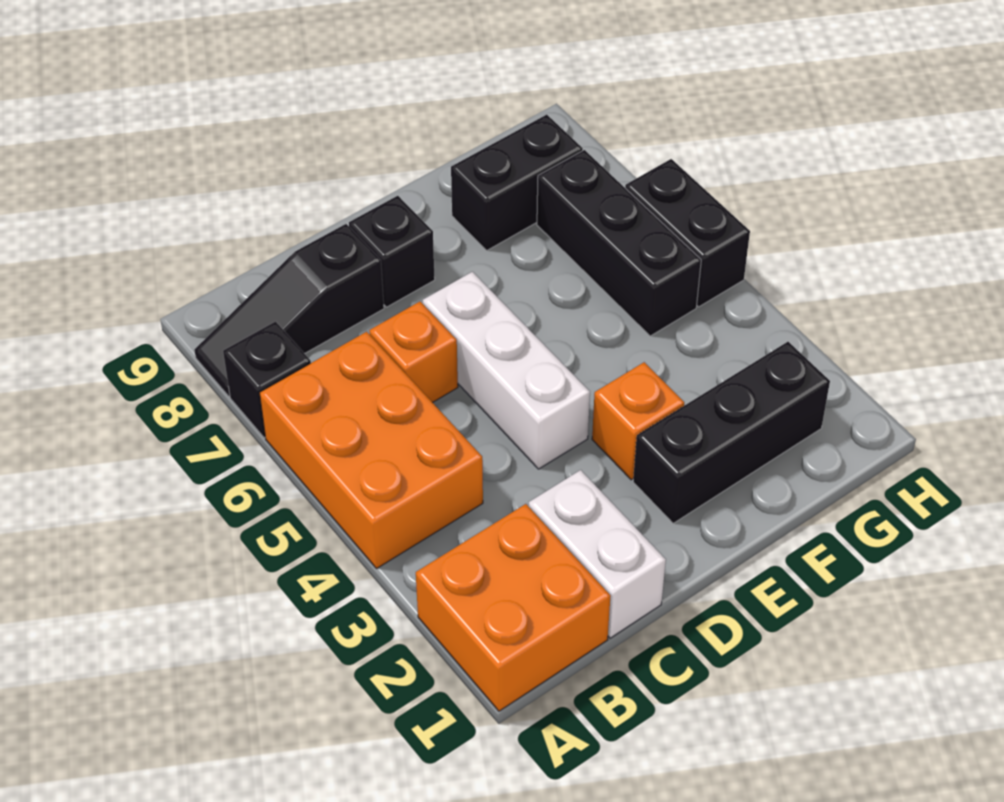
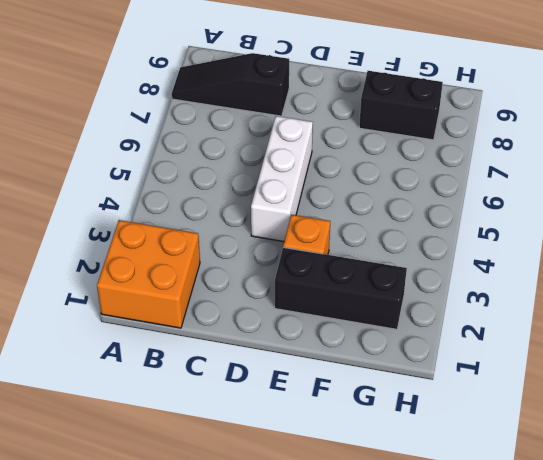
none -> orange brick A4:B6 level 1
none -> black brick A7 level 1
none -> white brick C1:C2 level 1

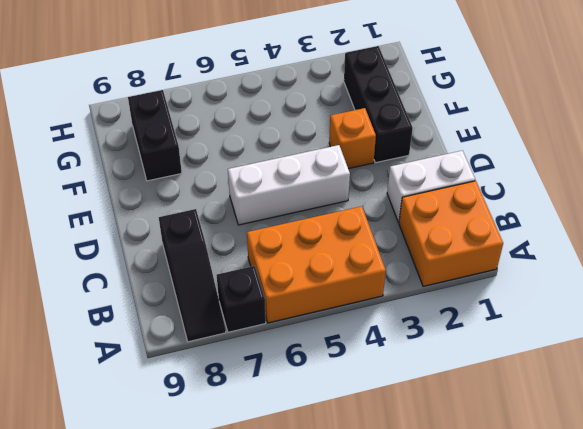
none -> orange brick C6 level 1
none -> black brick D8 level 1
none -> black brick G5:G7 level 1

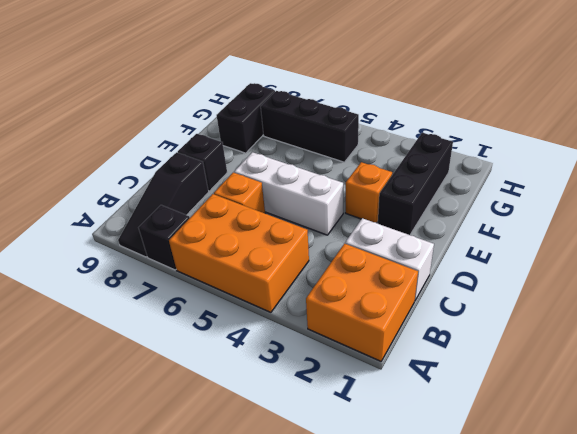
none -> black brick H5:H6 level 1

